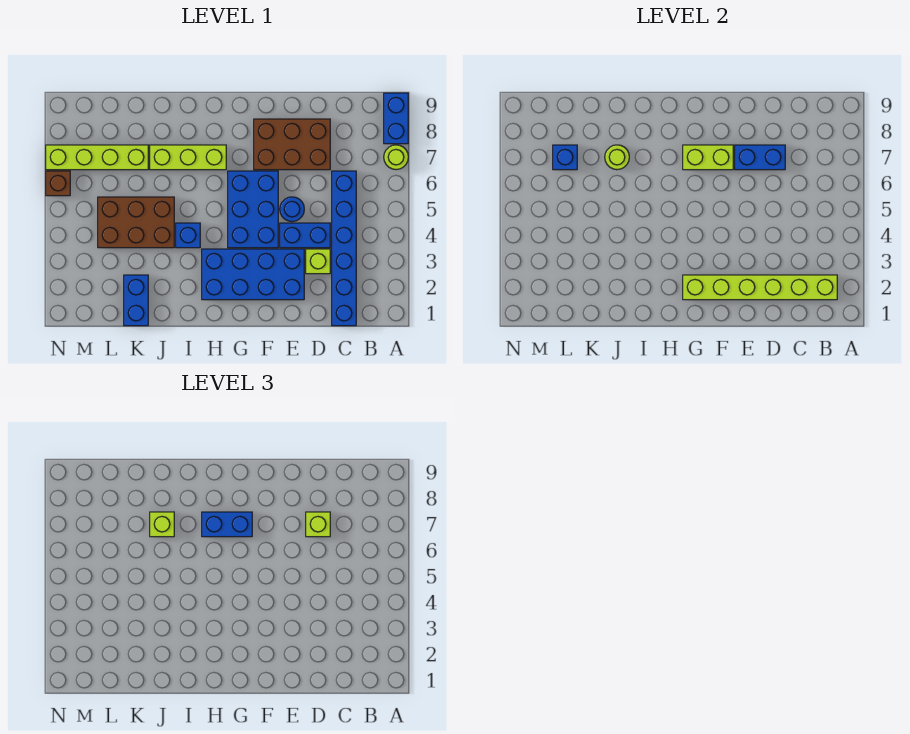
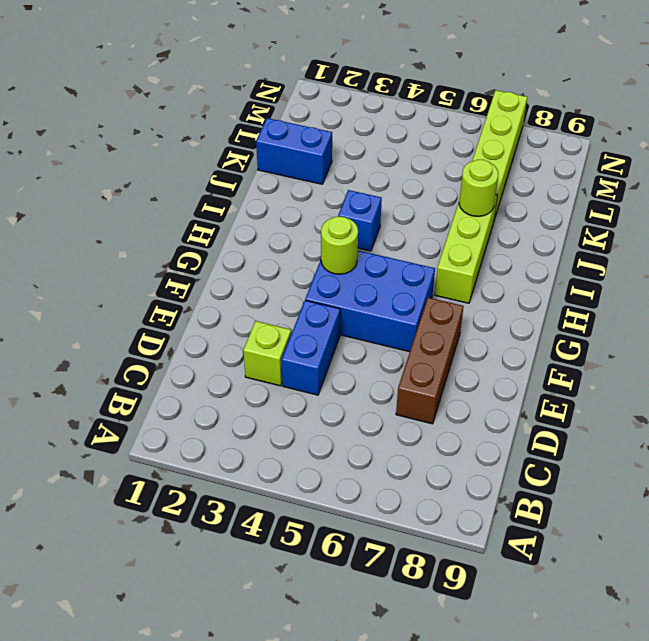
brown brick D7:F7 level 1 -> brown brick D7:F8 level 1
lime round brick G4 level 2 -> lime round brick A7 level 1
none -> blue brick A8:A9 level 1
none -> blue brick C1:C6 level 1
none -> blue brick E2:H3 level 1

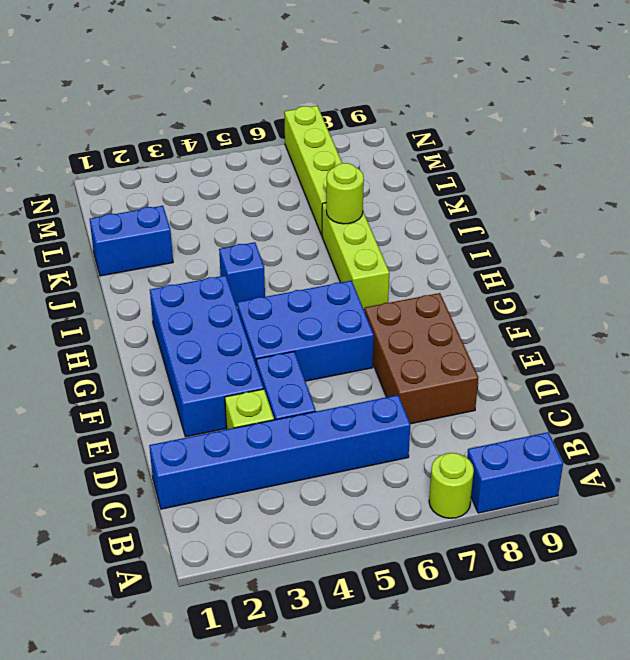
none -> blue round brick E5 level 1
none -> brown brick J4:L5 level 1
none -> brown brick N6 level 1

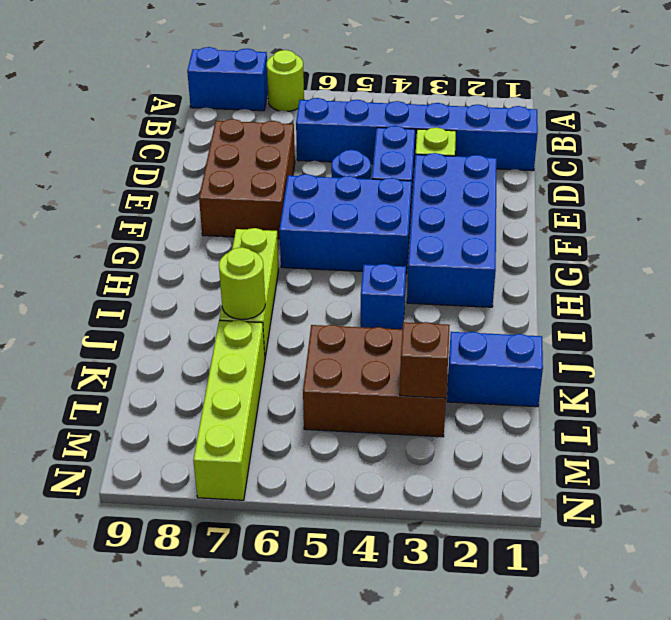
brown brick K3:L5 level 1 -> brown brick J4:L5 level 1
brown brick L3 level 2 -> brown brick N6 level 1
none -> lime brick B2:G2 level 2
none -> blue brick D7:E7 level 2
none -> lime brick F7:G7 level 2

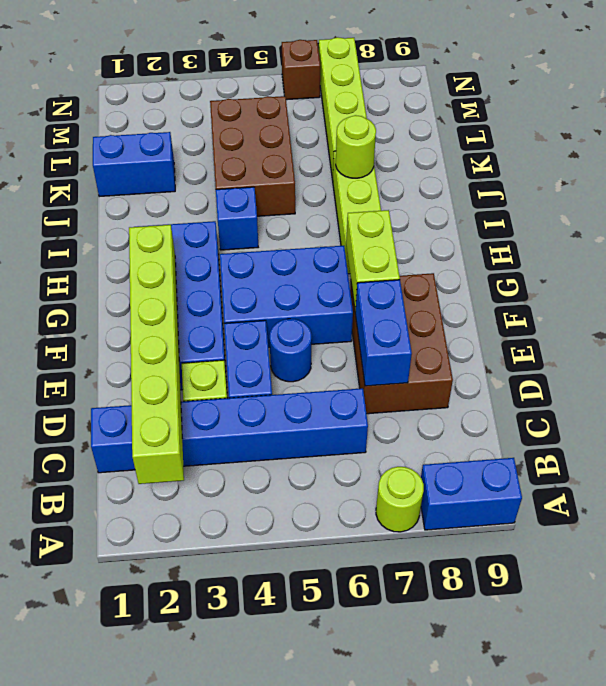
none -> blue brick L7 level 2
none -> lime brick D7 level 3
none -> blue brick G7:H7 level 3

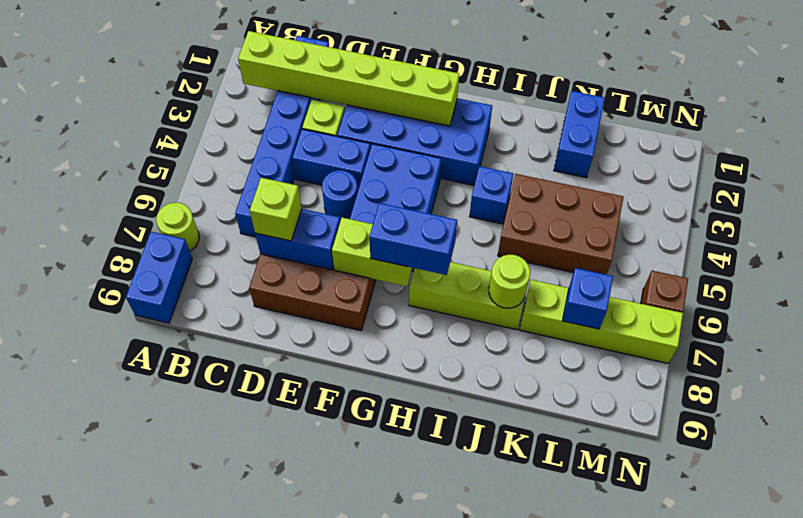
none -> lime brick J7 level 3

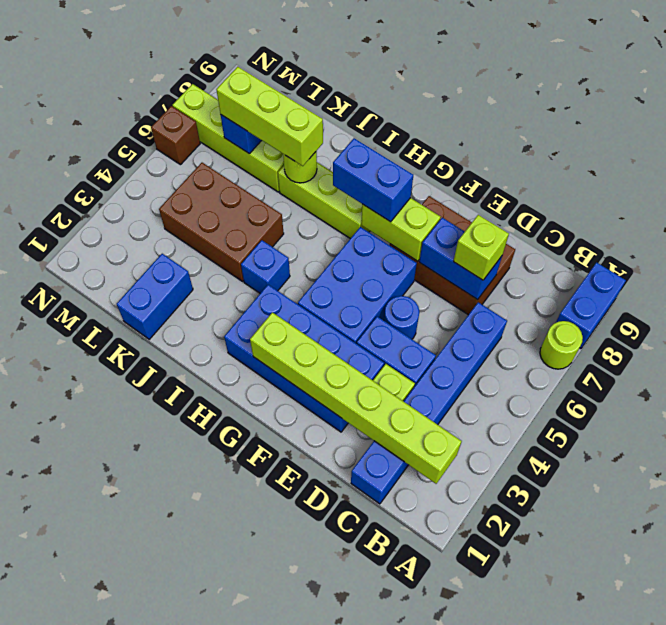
lime brick J7:L7 level 3 -> lime brick J7 level 3

